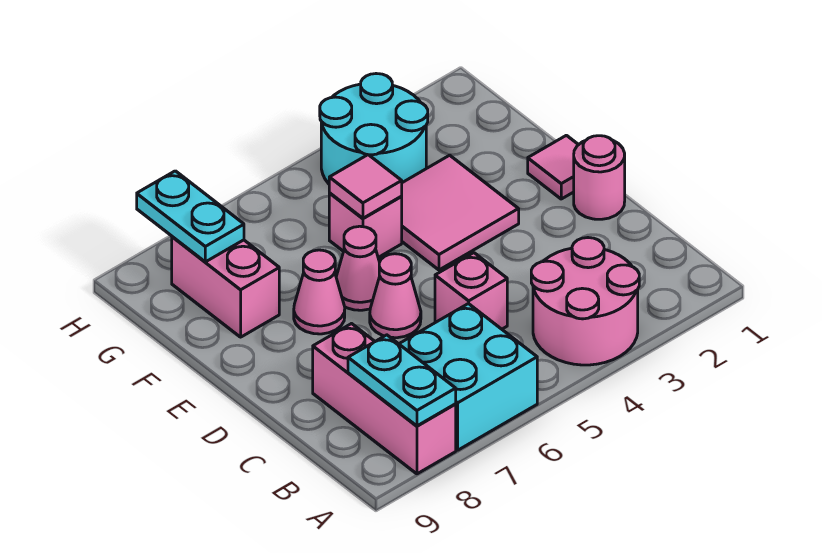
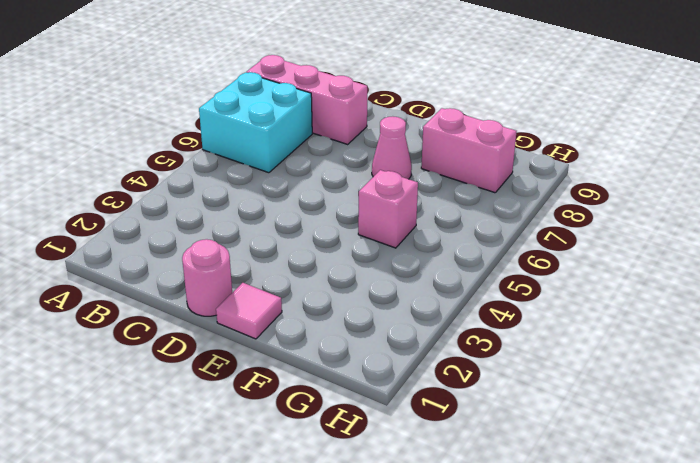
none -> pink round brick A3:B4 level 1
none -> pink brick C5 level 1
none -> pink cone D6 level 1

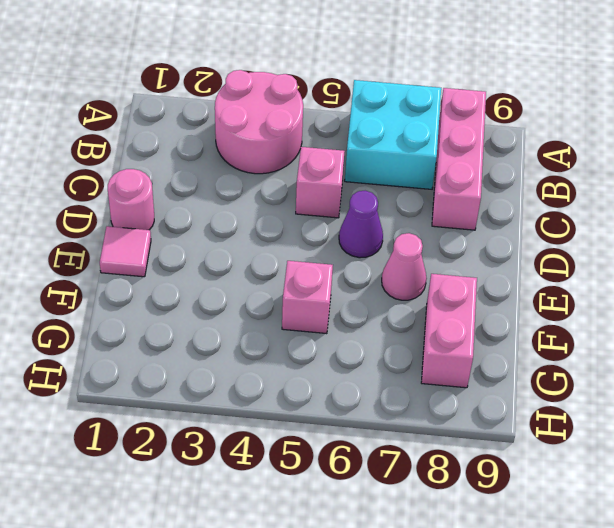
purple cone D6 level 1 -> pink cone D6 level 1
none -> pink tile E3:F4 level 1
none -> pink cone E6 level 1
none -> cyan round brick G3:H4 level 1

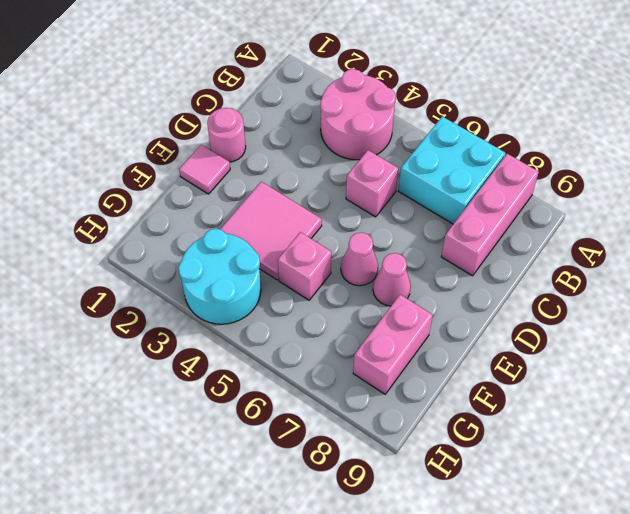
none -> pink cone D6 level 1
none -> cyan plate A8:B8 level 2
none -> pink tile F5 level 2

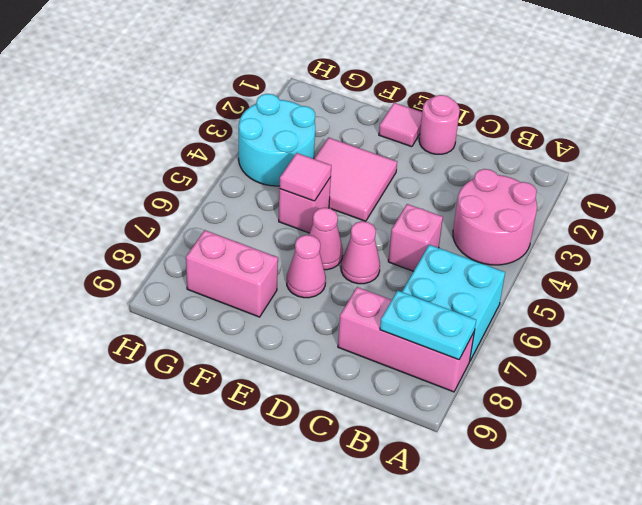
none -> cyan plate G8:H8 level 2

